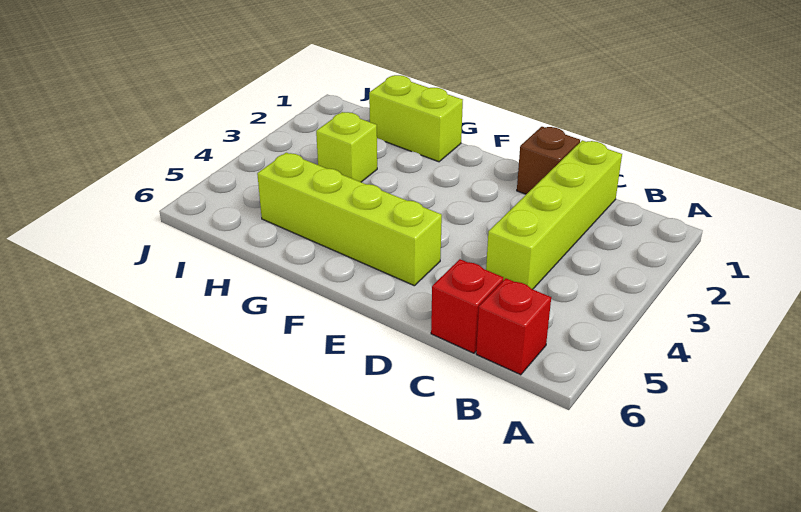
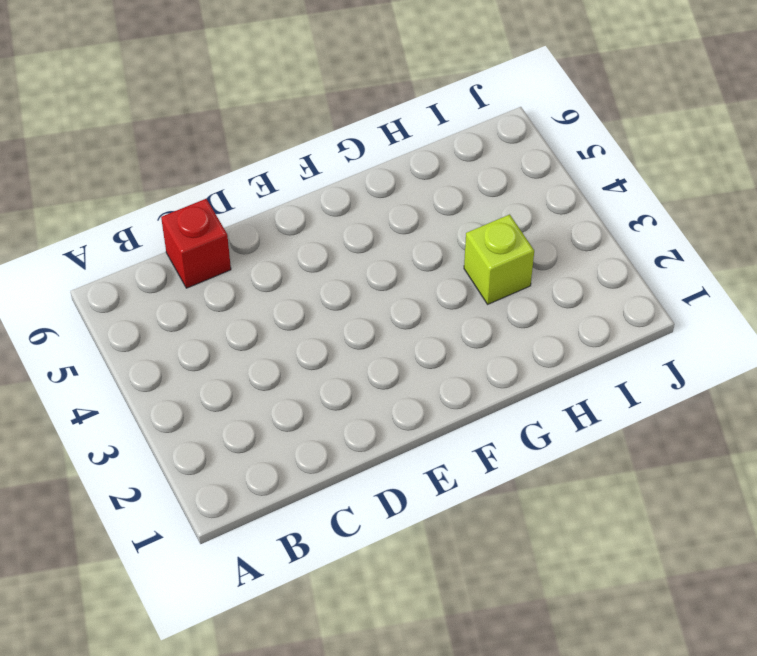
none -> red brick B6 level 1
none -> lime brick C1:C4 level 1

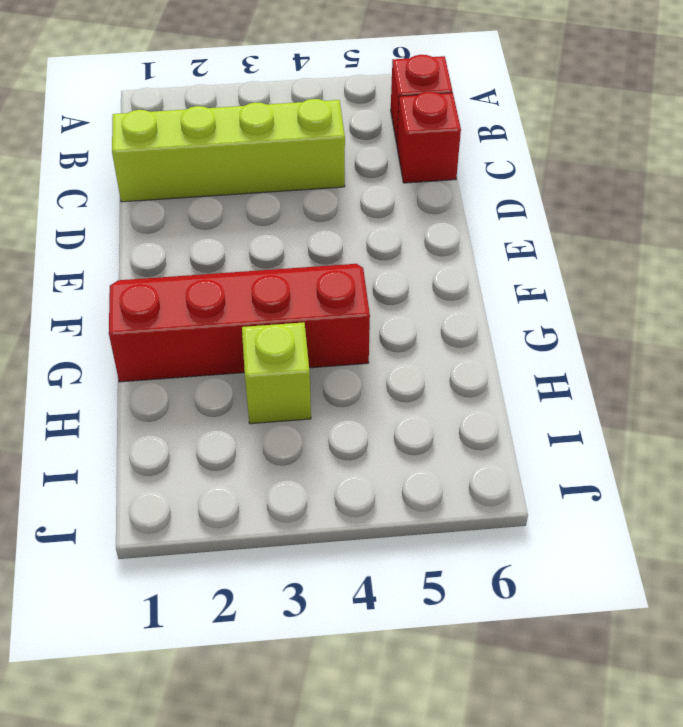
red slope F1:G4 level 1 top G -> lime brick G1:H1 level 1
none -> brown brick D1 level 1
none -> lime brick E5:H5 level 1

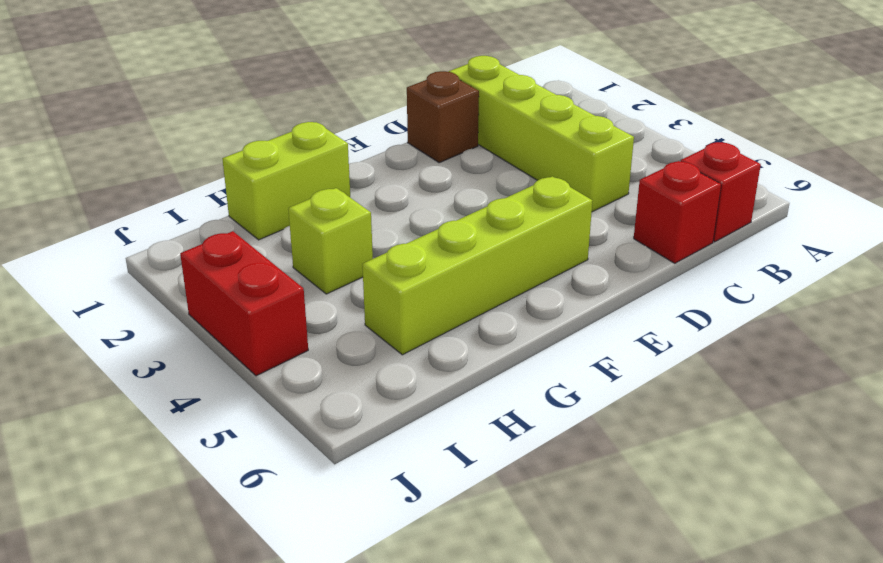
red brick J3:J4 level 1 -> none

